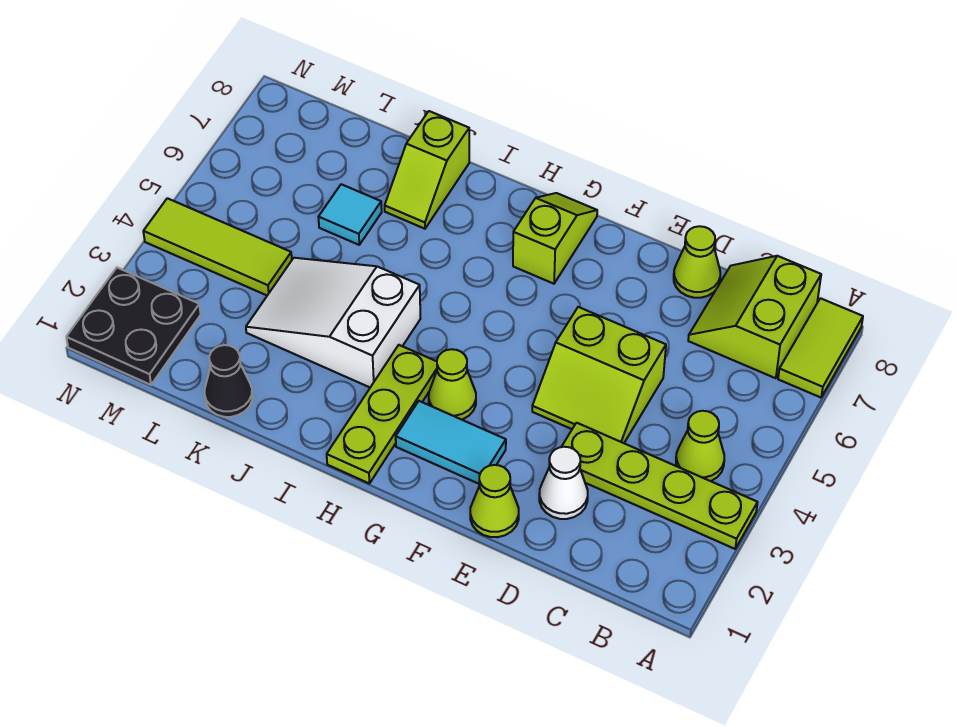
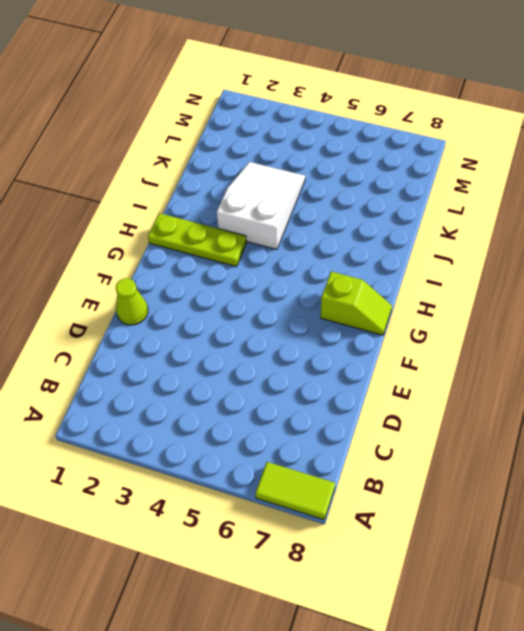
none -> lime plate A3:D3 level 1
none -> lime cone B4 level 1
none -> lime slope B7:C8 level 1 top B

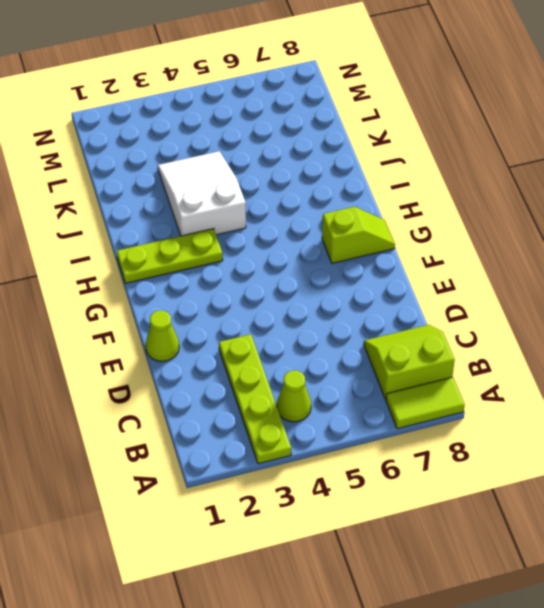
none -> white cone D2 level 1
none -> lime slope D4:E5 level 1 top 5
none -> lime cone D8 level 1

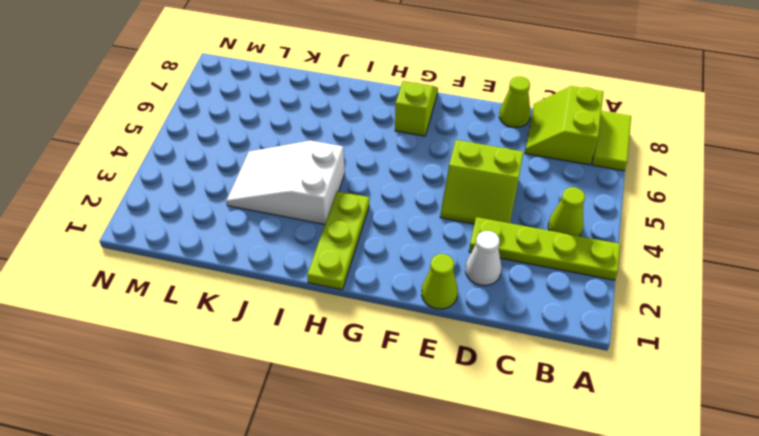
none -> cyan tile F2:G2 level 1
none -> lime cone G3 level 1
none -> lime slope J7:J8 level 1 top 8

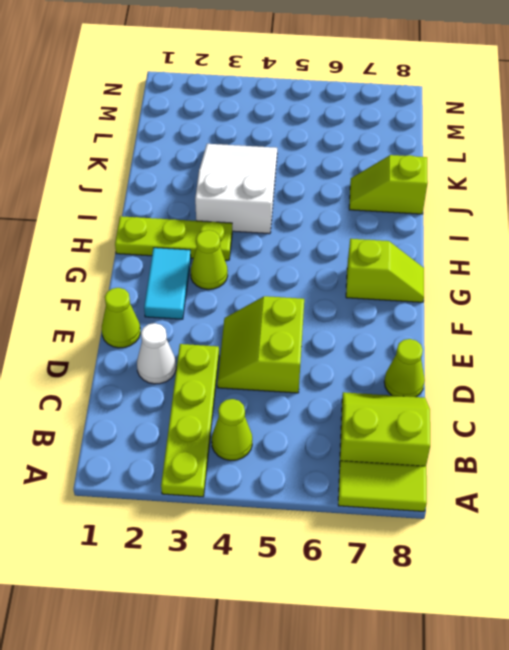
none -> black cone K1 level 1
none -> cyan tile K6 level 1
none -> lime tile L4:N4 level 1

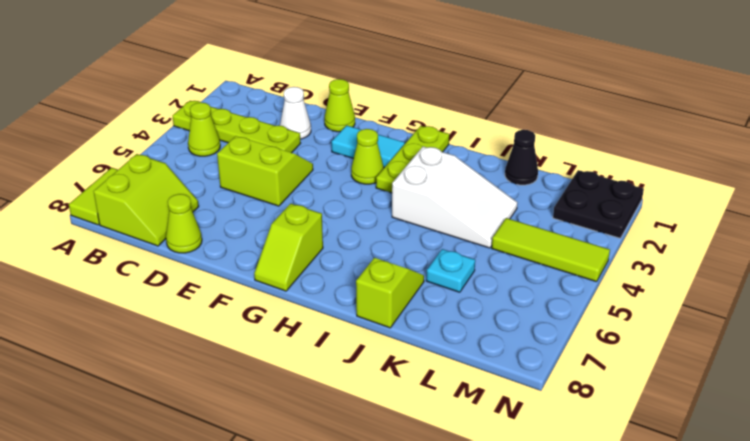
cyan plate K6 level 1 -> cyan tile K6 level 1

